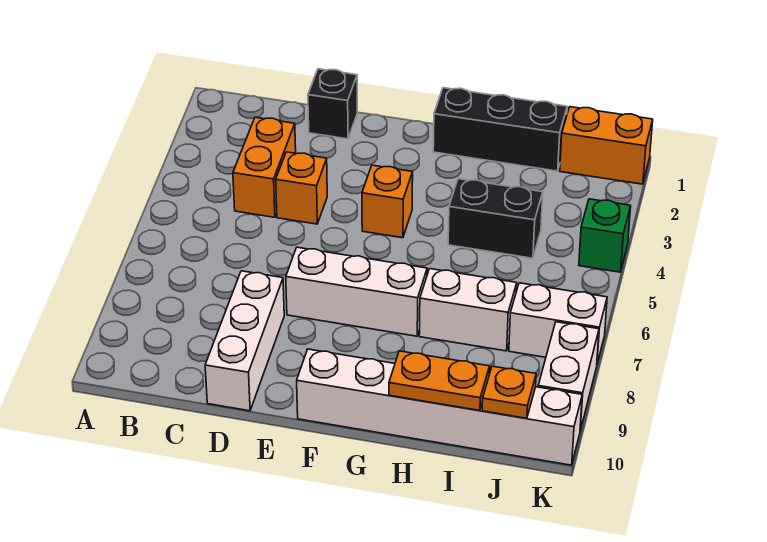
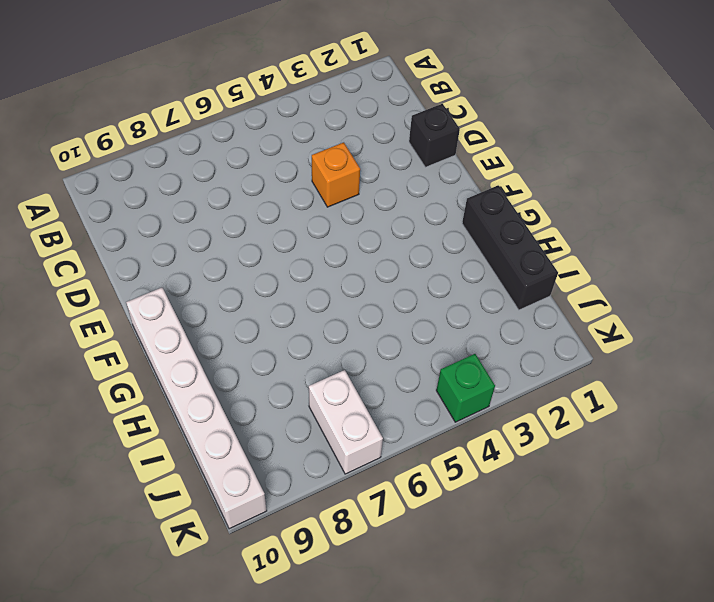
none -> orange brick C3:C4 level 1
none -> white brick D8:D10 level 1
none -> white brick E7:G7 level 1

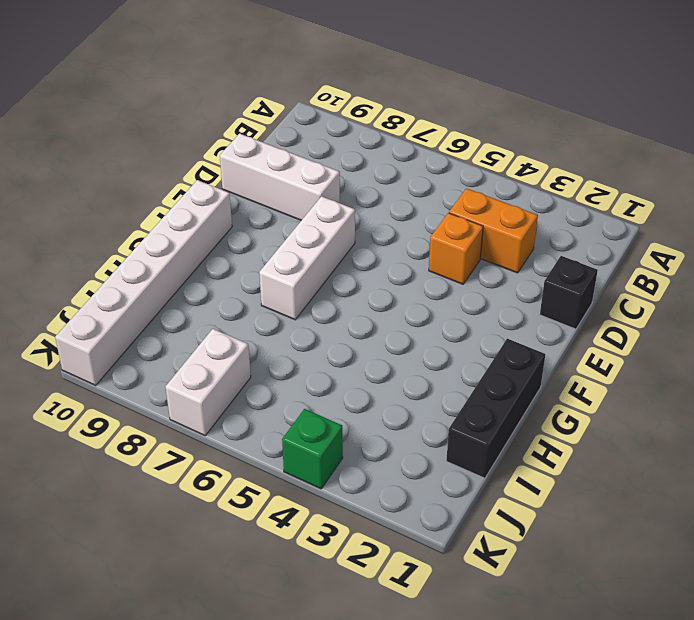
none -> orange brick F4 level 1
none -> black brick H4:I4 level 1
none -> white brick H7:I7 level 1

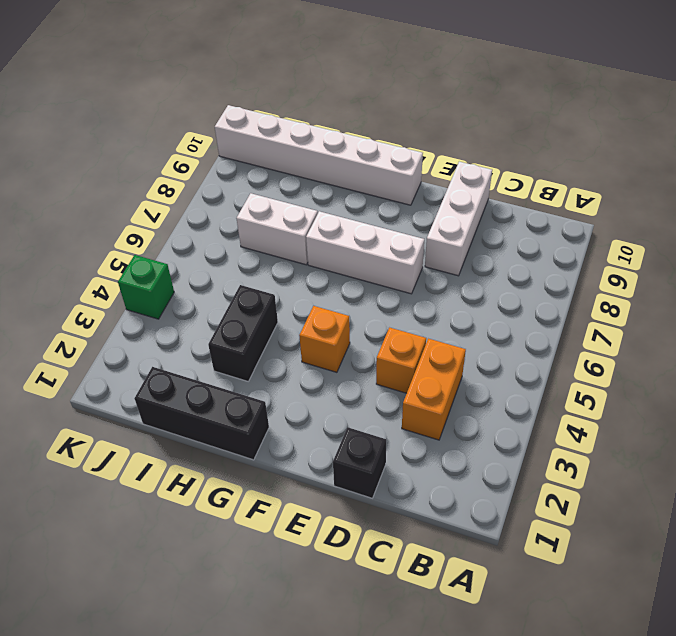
black brick H3:H4 level 1 -> black brick H4:I4 level 1
none -> orange brick J1:K1 level 1
none -> white brick J7:K7 level 1
none -> white brick K8:K9 level 1

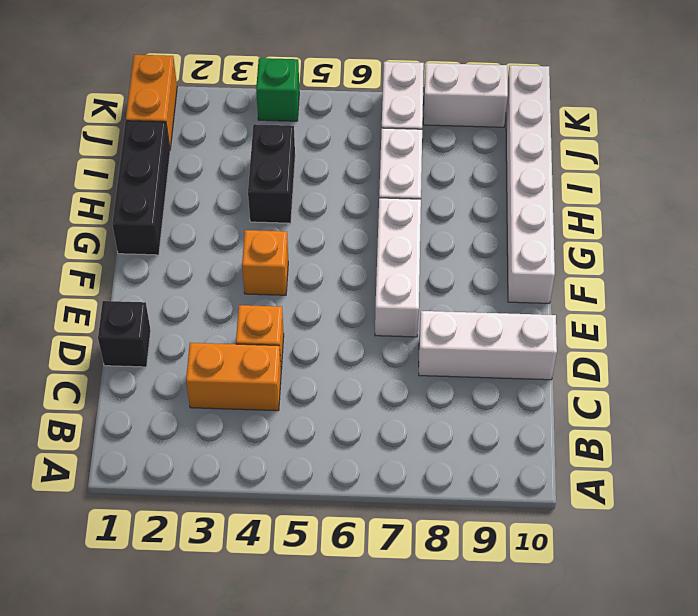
none -> orange plate H10:I10 level 2
none -> orange plate J10 level 2

